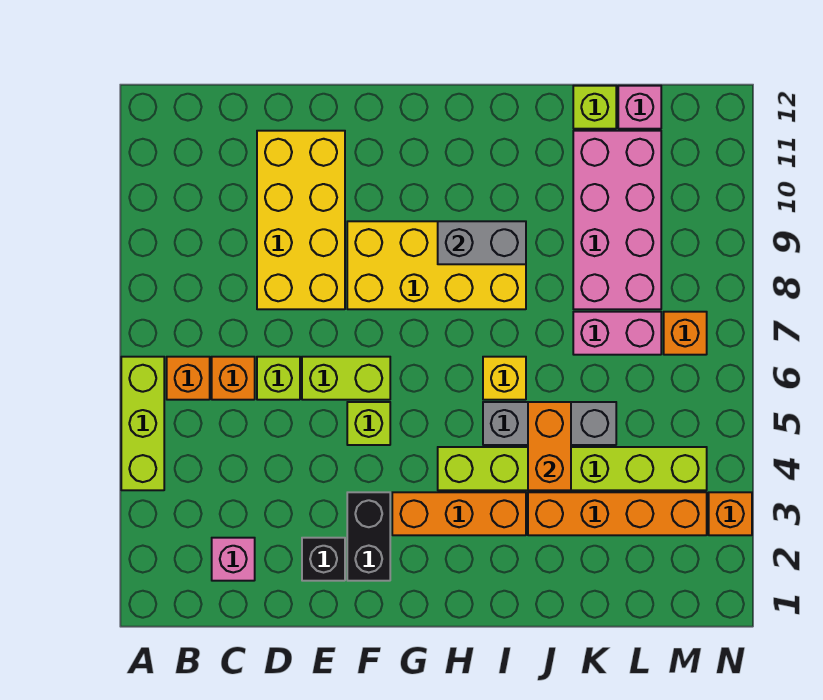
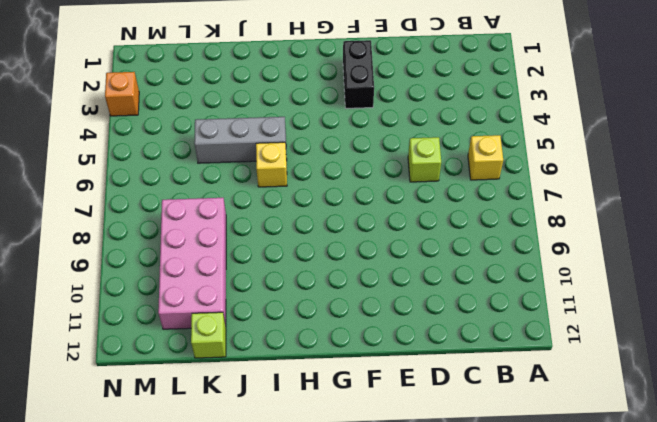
yellow brick B6 level 1 -> orange brick B6 level 1
none -> lime brick A4:A6 level 1
none -> pink brick C2 level 1
none -> orange brick C6 level 1

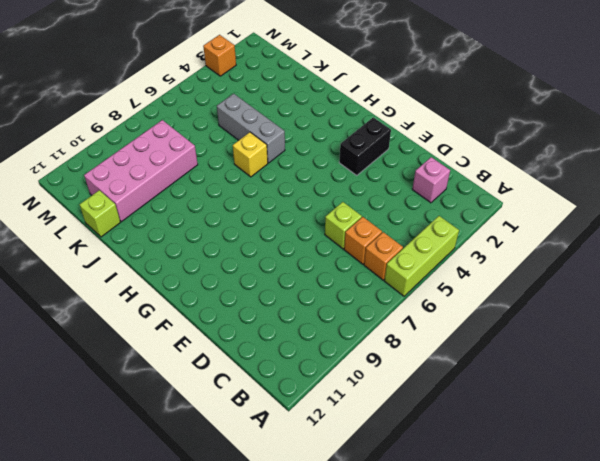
none -> yellow brick D8:E11 level 1
none -> black brick E2 level 1
none -> lime brick E6:F6 level 1

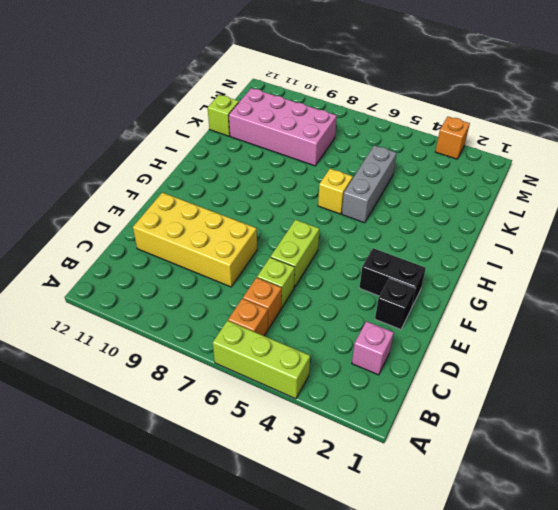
none -> lime brick F5 level 1
none -> yellow brick F8:I9 level 1
none -> orange brick G3:I3 level 1

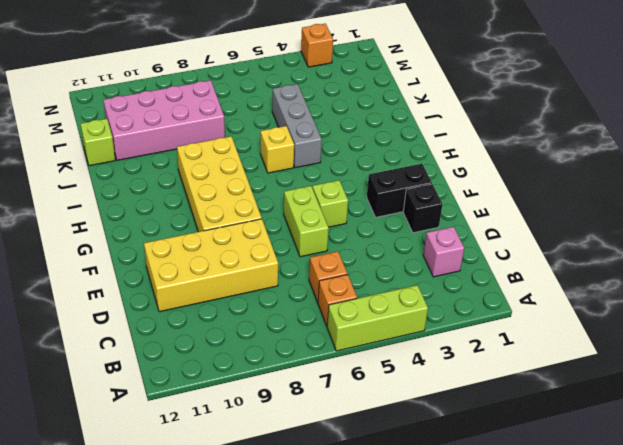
none -> lime brick D6 level 1
none -> orange brick G3:I3 level 1
none -> lime brick H4:M4 level 1

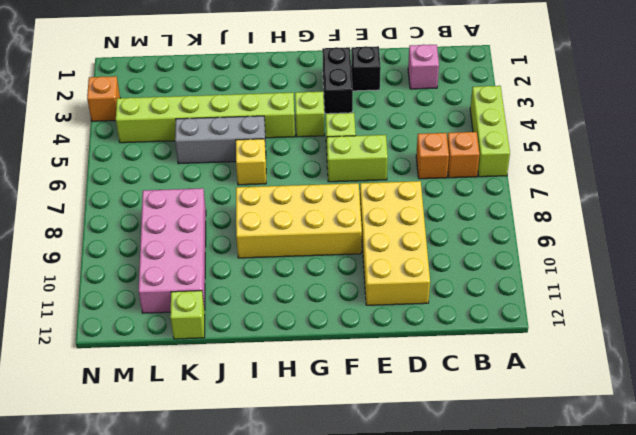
lime brick G4 level 1 -> lime brick D6 level 1
none -> orange brick G3:I3 level 1
none -> orange brick J3:M3 level 1
none -> pink brick K7:L7 level 1

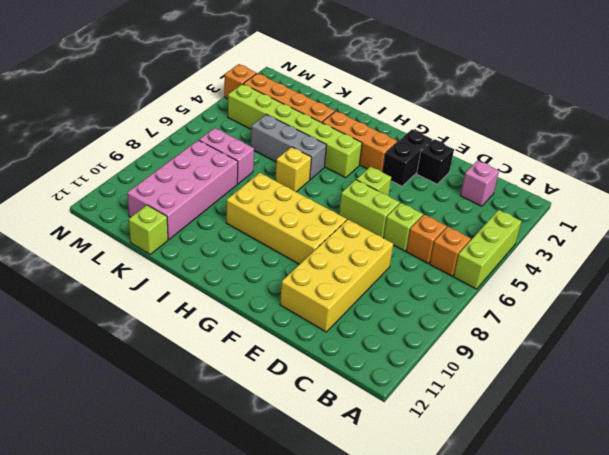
none -> pink brick L12 level 1
none -> orange brick M7 level 1
none -> grey brick H9:I9 level 2

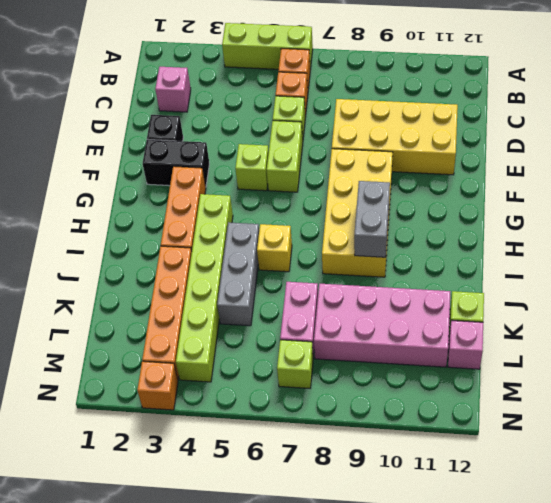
lime brick M7 level 1 -> orange brick M7 level 1
none -> orange brick J4:J5 level 2

